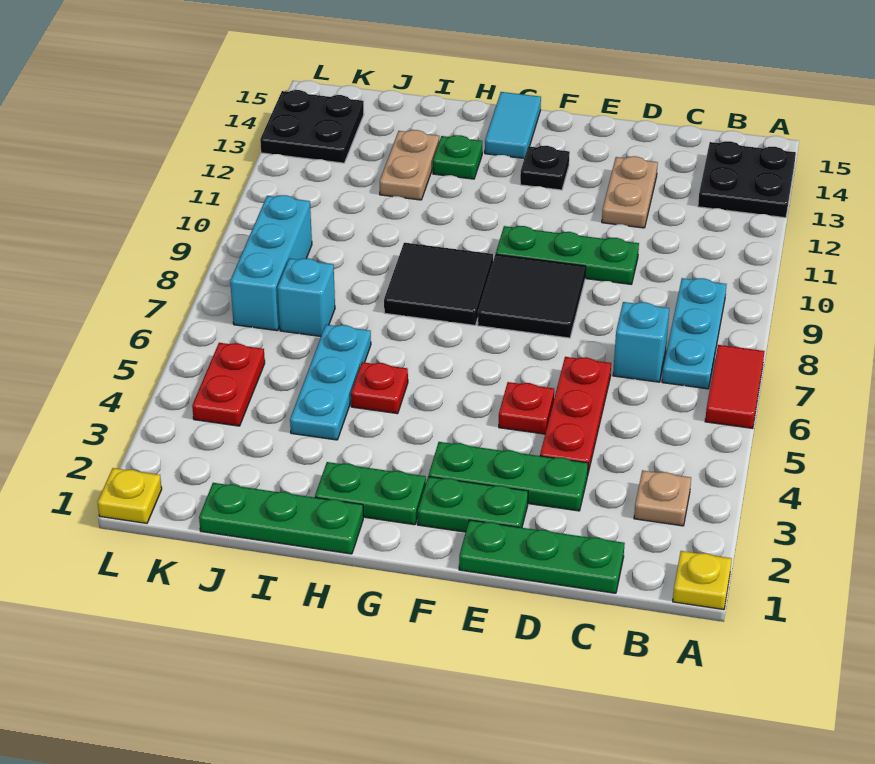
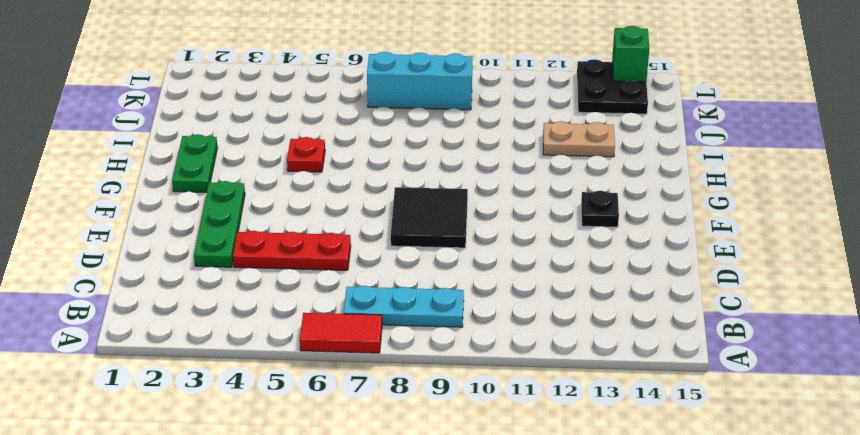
green brick L14 level 2 -> none
none -> yellow plate A1 level 1
none -> black plate A13:B14 level 1
none -> tan plate B3 level 1

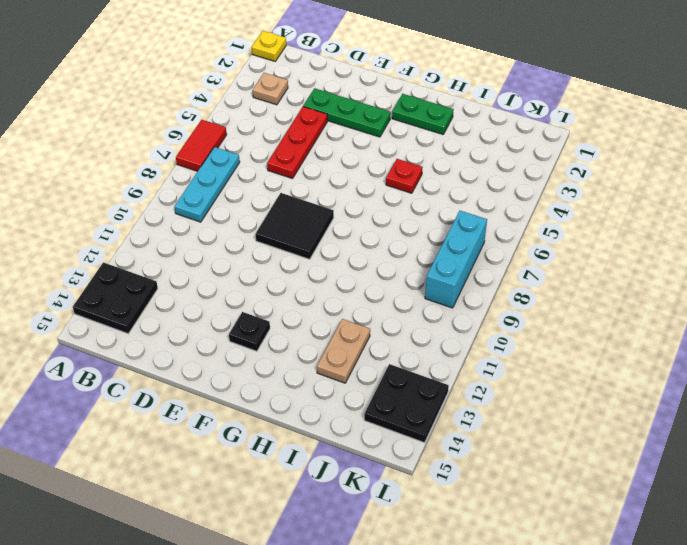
none -> green plate C1:E1 level 1
none -> cyan brick C7 level 1
none -> green plate D10:F10 level 1

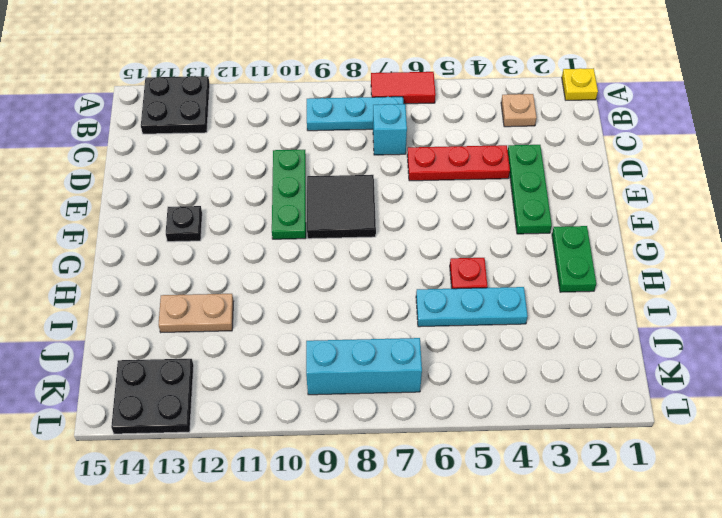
none -> green plate C1:E1 level 1
none -> tan plate D12:D13 level 1
none -> green plate E2:F2 level 1

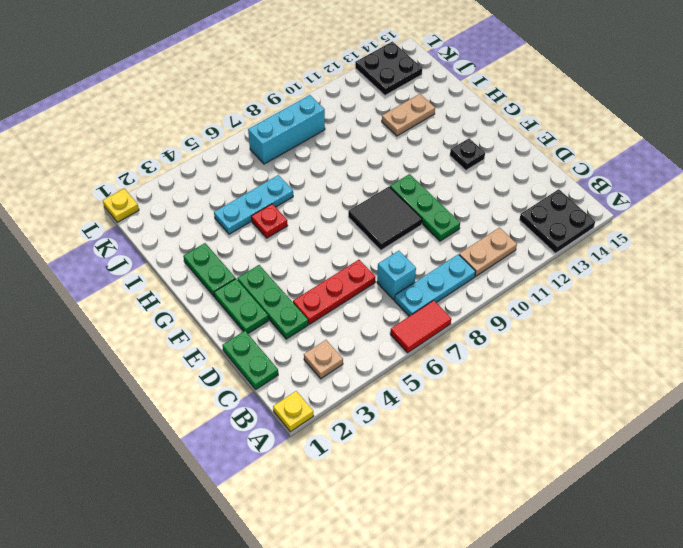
tan plate B10:B11 level 1 -> tan plate D12:D13 level 1
green plate C1:D1 level 1 -> green plate C1:E1 level 1
none -> red plate E5 level 1
none -> black tile G8:H9 level 1
none -> cyan tile G14:G15 level 1

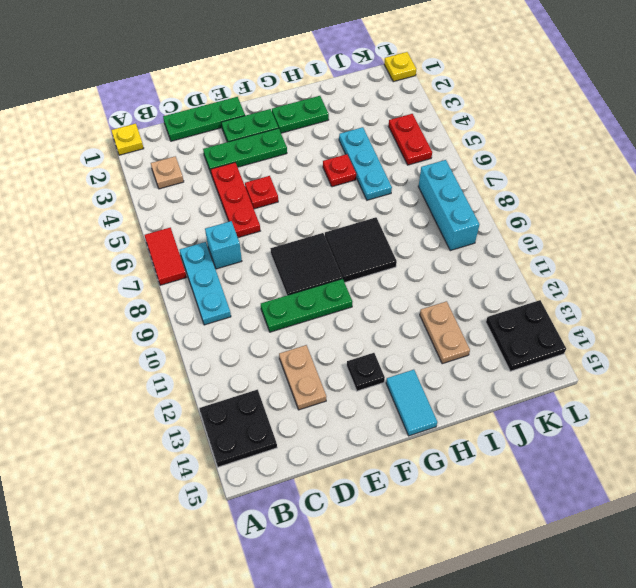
none -> green plate H1:J1 level 1
none -> green plate H13 level 1
none -> cyan brick J7 level 1

